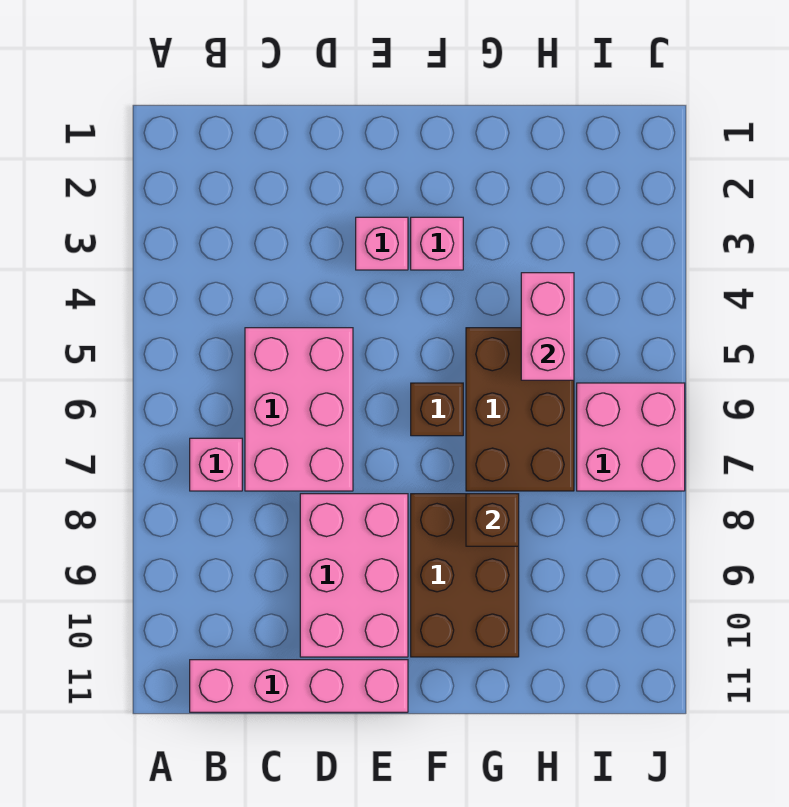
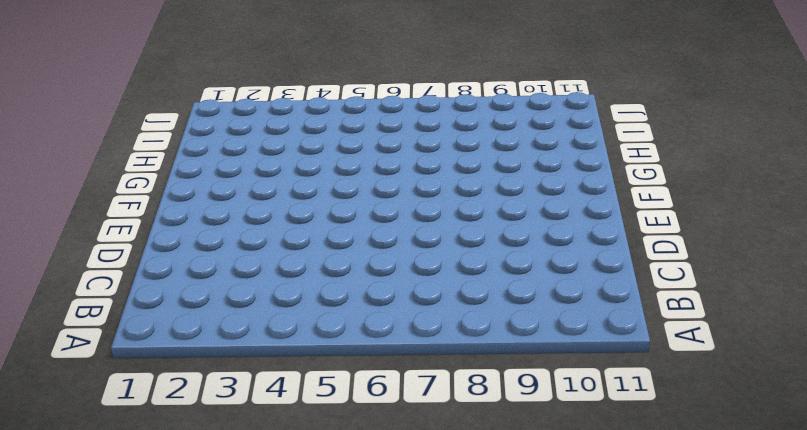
none -> pink brick B7 level 1
none -> pink brick B11:E11 level 1
none -> pink brick C5:D7 level 1

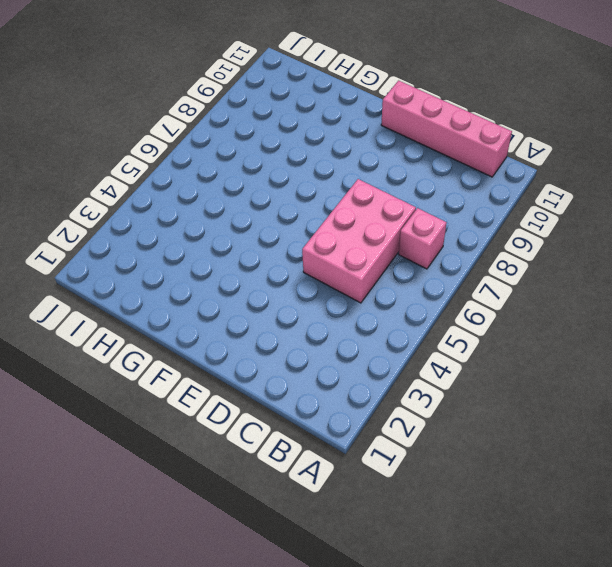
none -> pink brick D8:E10 level 1
none -> pink brick E3 level 1
none -> pink brick F3 level 1

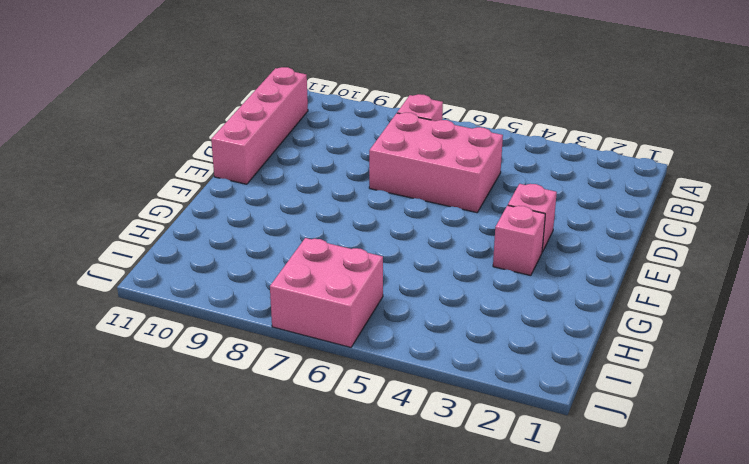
none -> pink brick D8:E10 level 1
none -> brown brick F6 level 1
none -> brown brick F8:G10 level 1

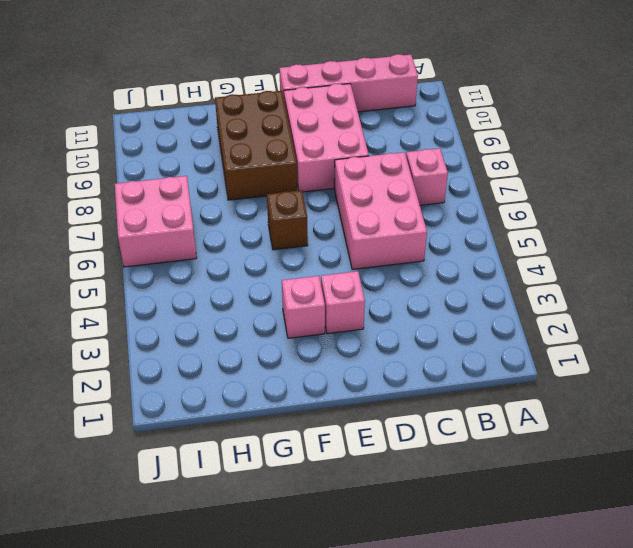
none -> brown brick G5:H7 level 1
none -> brown brick G8 level 2
none -> pink brick H4:H5 level 2

